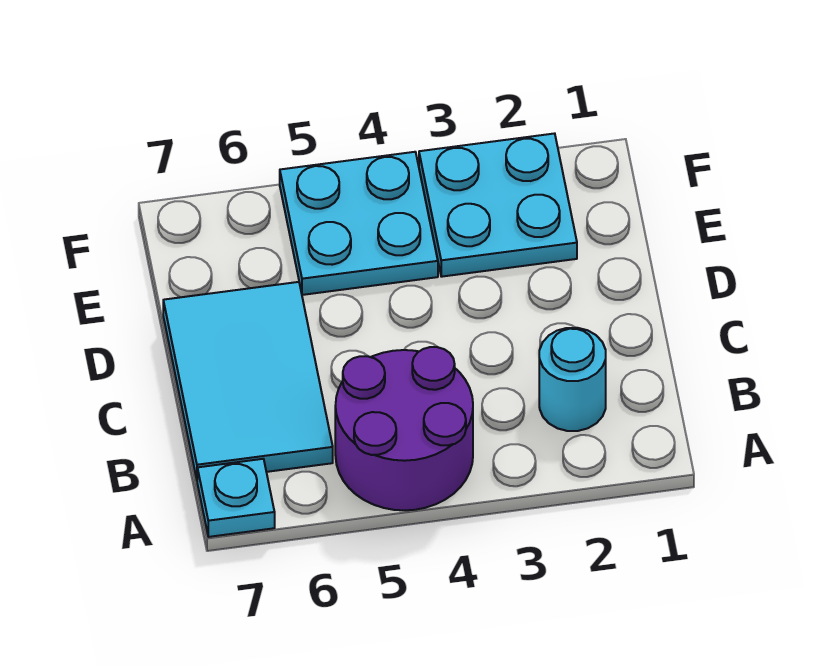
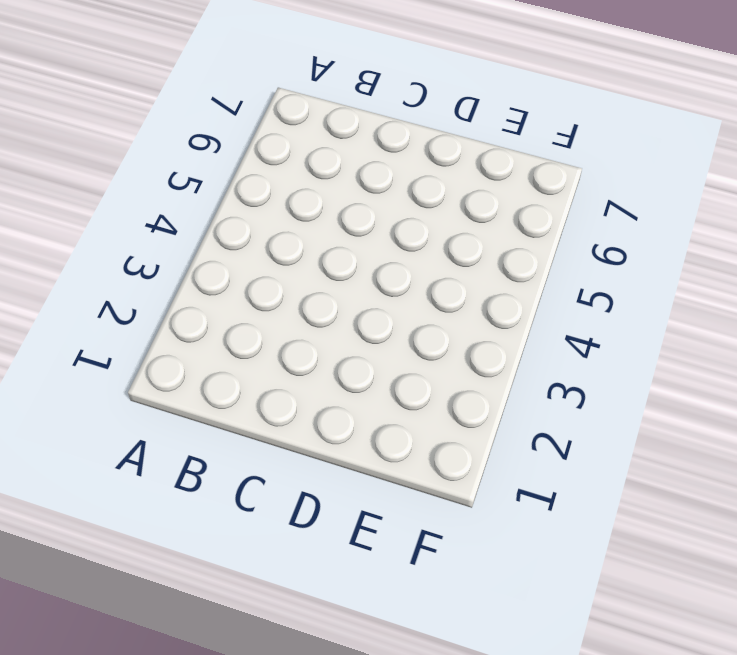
none -> purple round brick A4:B5 level 1
none -> cyan plate A7 level 1

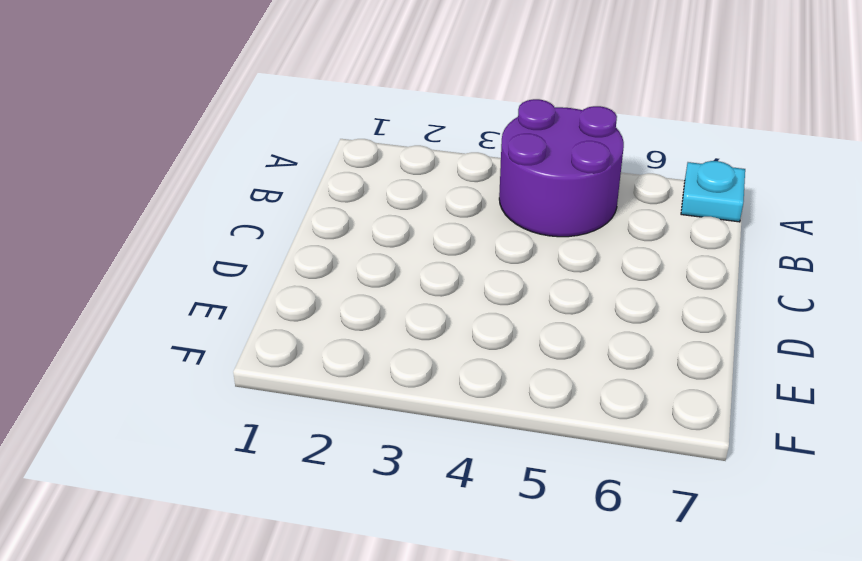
none -> cyan round brick B2 level 1
none -> cyan tile B6:D7 level 1

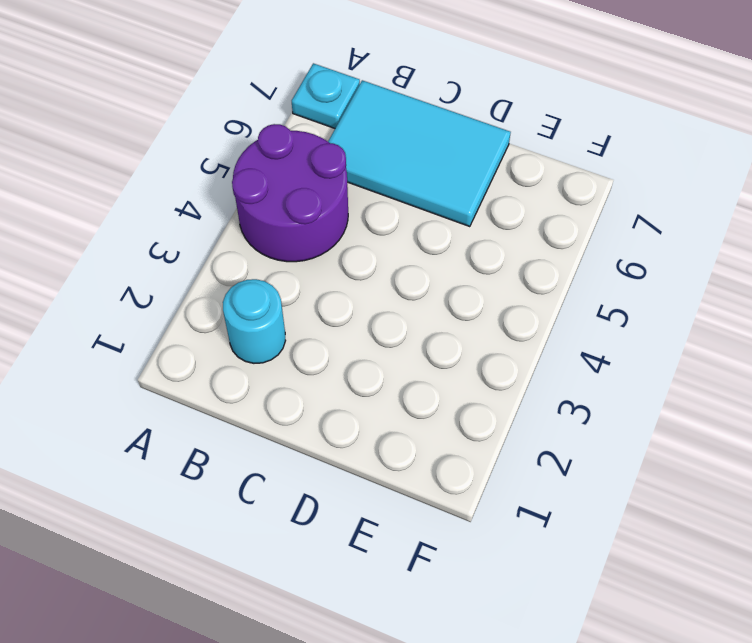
none -> cyan plate E2:F3 level 1
none -> cyan plate E4:F5 level 1

